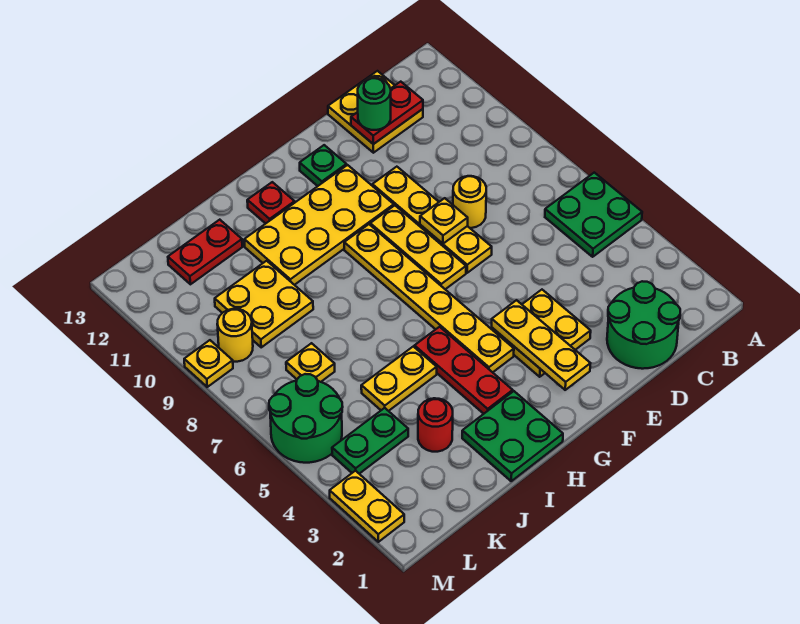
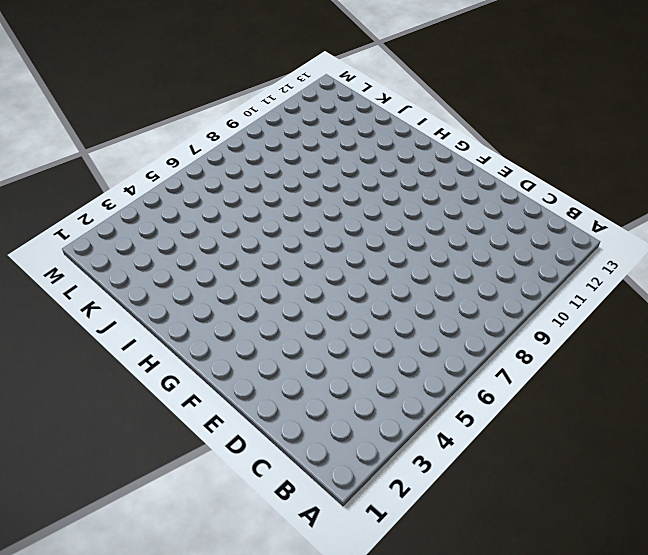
none -> green plate A5:B6 level 1
none -> green round brick C1:D2 level 1
none -> yellow plate C12:D13 level 1

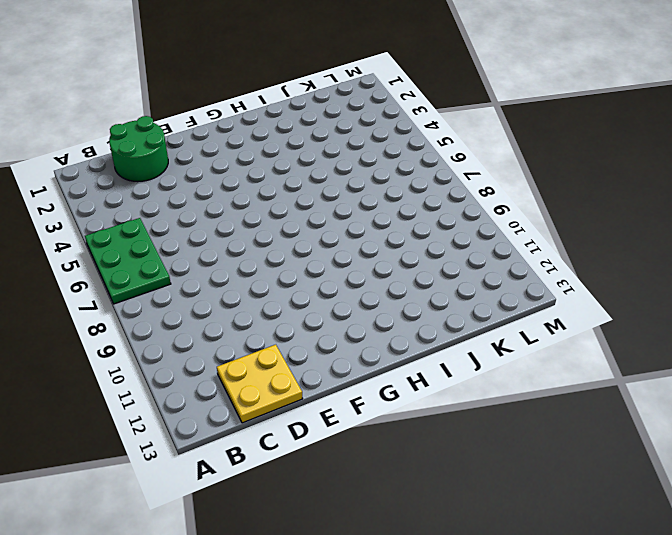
green plate A5:B7 level 1 -> green plate A5:B6 level 1
none -> yellow round brick D8 level 1
none -> yellow plate E3:F4 level 1
none -> yellow plate E7:E10 level 1

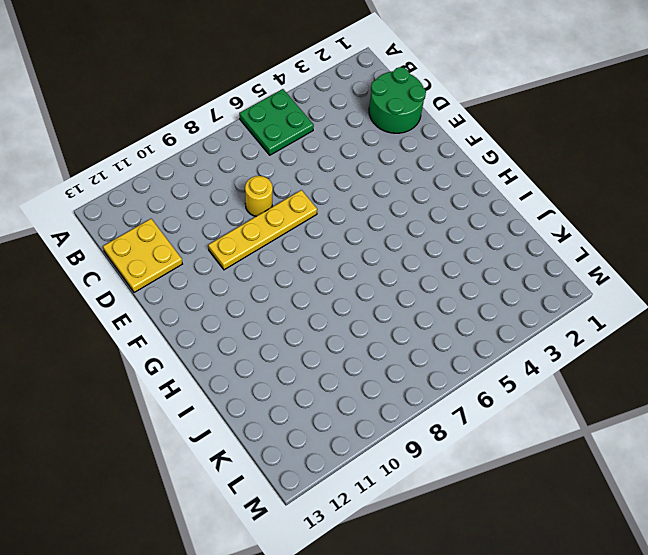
none -> yellow plate E3:F4 level 1
none -> yellow plate F7:F9 level 1
none -> yellow plate F10:I11 level 1

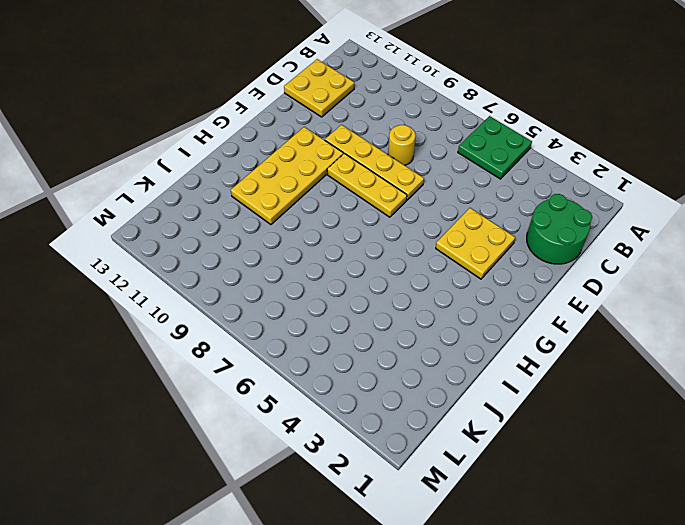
none -> green plate F12 level 1
none -> yellow plate G4:G9 level 1
none -> green plate H1:I2 level 1

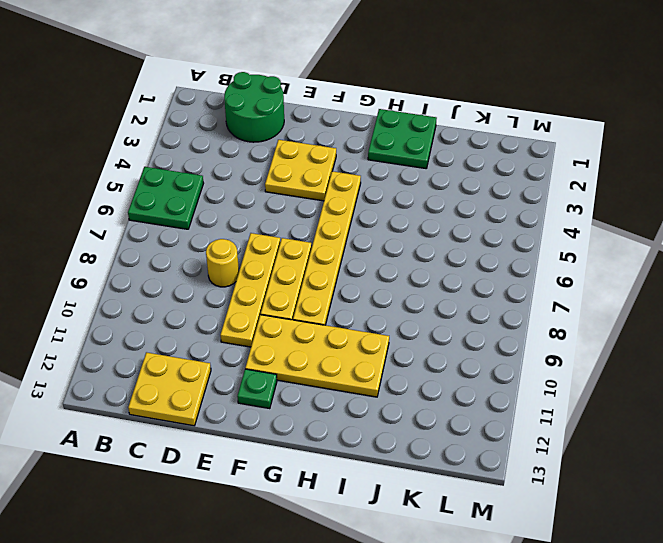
none -> red plate H3:H5 level 1
none -> red plate H12 level 1
none -> yellow plate I5:J5 level 1

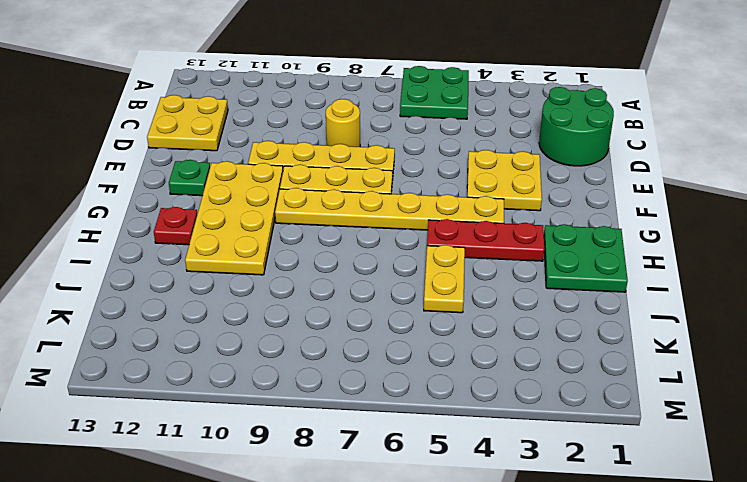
none -> red round brick J3 level 1
none -> yellow plate J9:K10 level 1
none -> red plate J12:K12 level 1

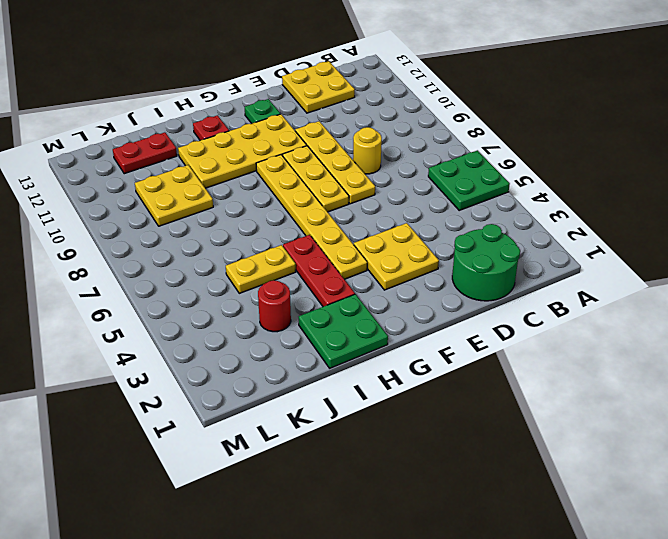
none -> green plate K4:L4 level 1
none -> yellow plate K7 level 1
none -> green round brick L5:M6 level 1

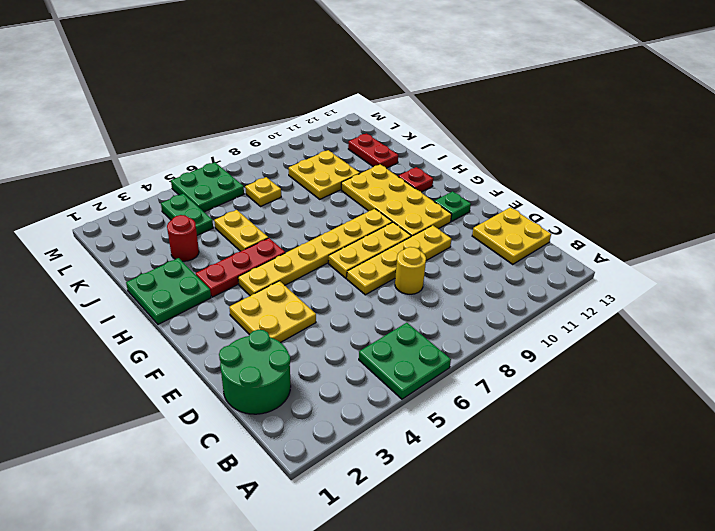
green plate L5:M6 level 1 -> green round brick L5:M6 level 1
none -> yellow round brick L9 level 1
none -> yellow plate M2:M3 level 1
none -> yellow plate M9 level 1

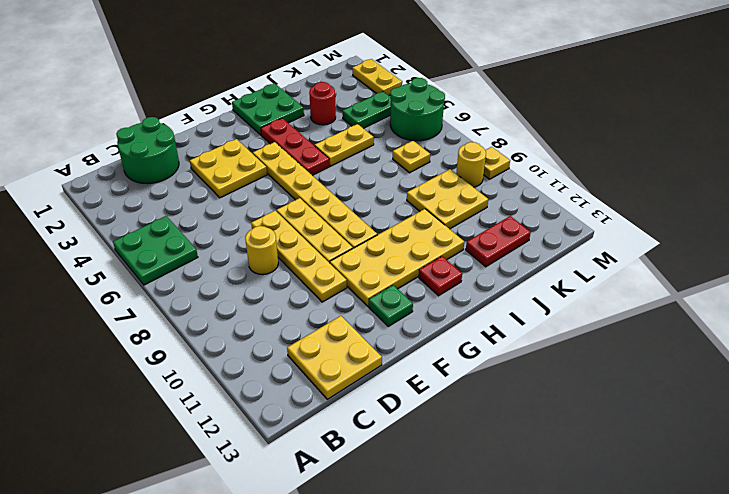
none -> red plate C12:D12 level 2
none -> yellow plate E8 level 2
none -> yellow plate F2:F4 level 2

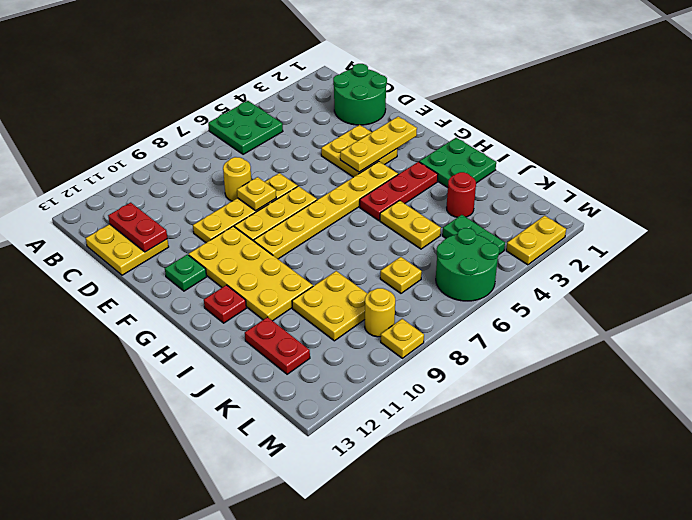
none -> green round brick D12 level 3

